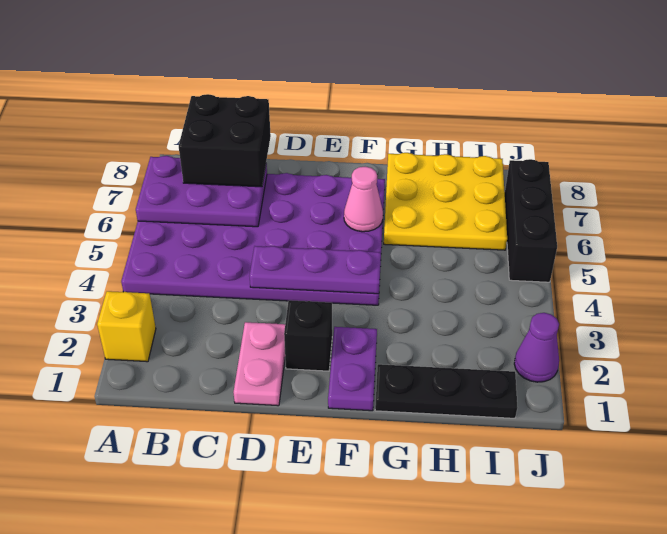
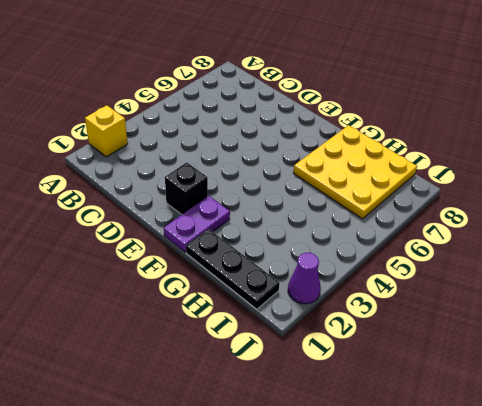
none -> purple plate A4:F7 level 1
none -> pink plate D1:D2 level 1
none -> black brick J5:J7 level 1

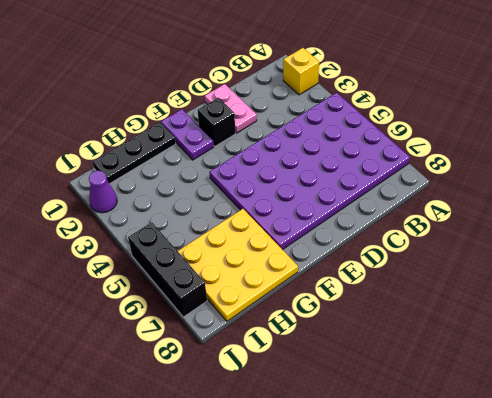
none -> purple plate A6:C7 level 2
none -> purple plate D4:F4 level 2
none -> pink cone F6 level 2

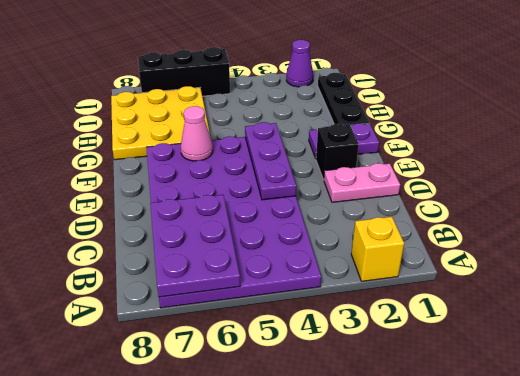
none -> black brick B7:C8 level 3

